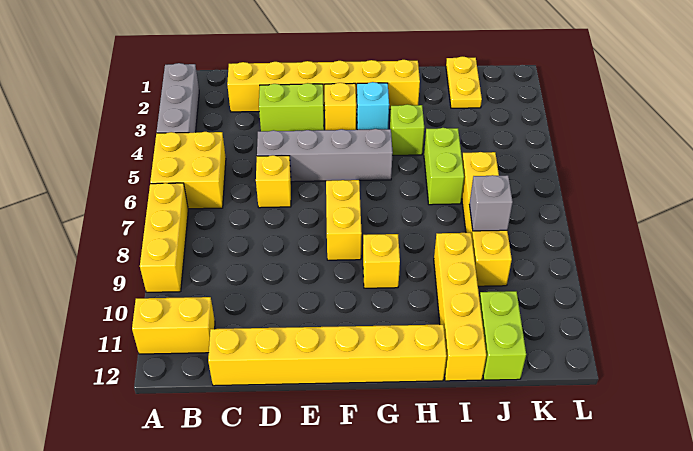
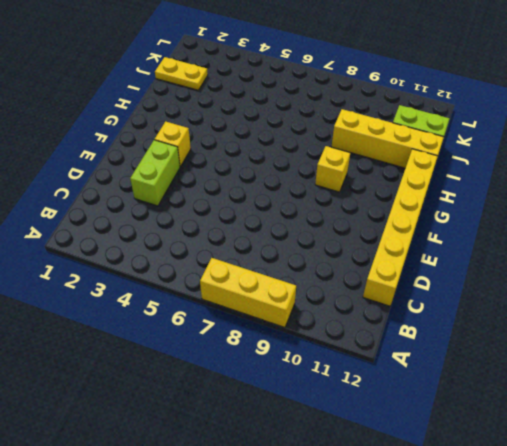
none -> grey brick A2:A4 level 1
none -> yellow brick A5:B6 level 1
none -> yellow brick A11:B11 level 1

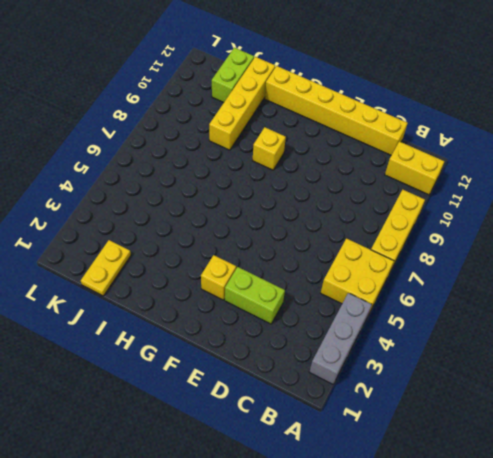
none -> yellow brick C2:H2 level 1
none -> grey brick D5:G5 level 1
none -> yellow brick D6 level 1

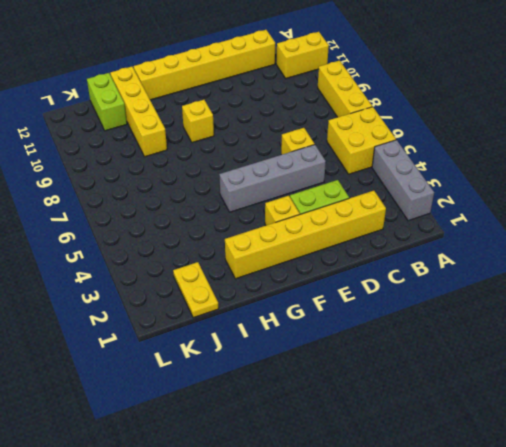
none -> yellow brick F7:F8 level 1
none -> cyan brick G3 level 1
none -> lime brick H4 level 1

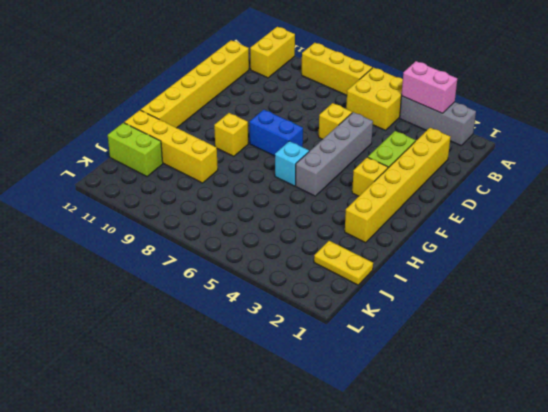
pink brick A3:A4 level 2 -> none
blue brick F7:F8 level 1 -> yellow brick F7:F8 level 1
cyan brick G6 level 1 -> cyan brick G3 level 1
none -> lime brick H4 level 1
none -> lime brick I5:I6 level 1
none -> yellow brick J6:J9 level 1

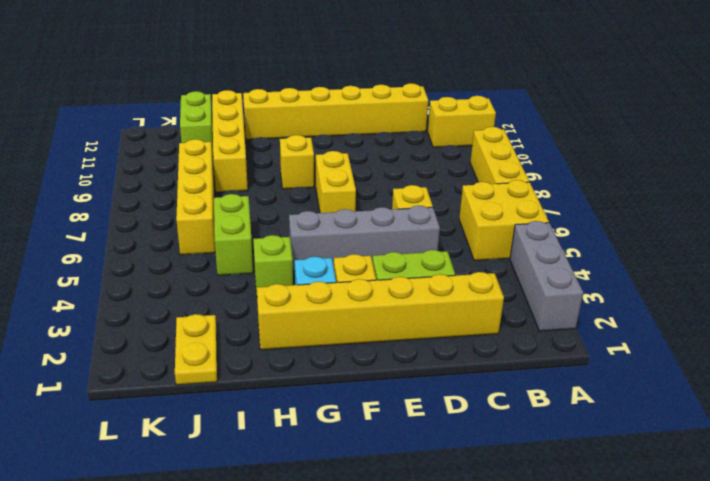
none -> grey brick J8 level 2

